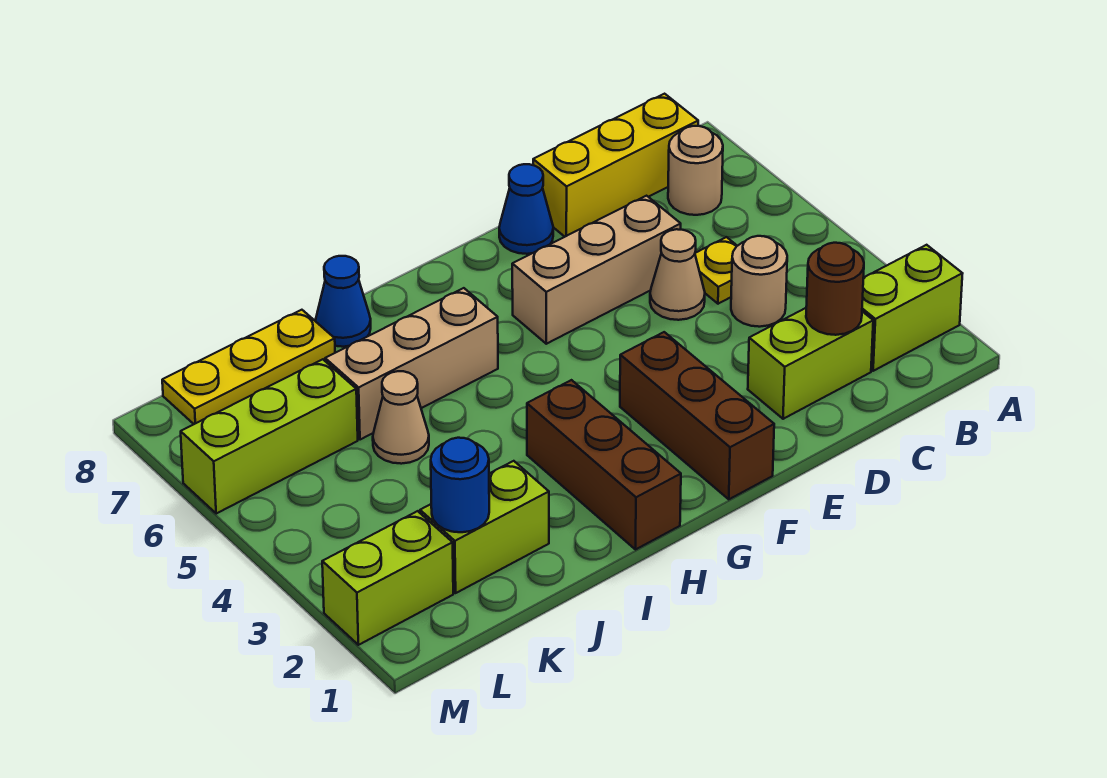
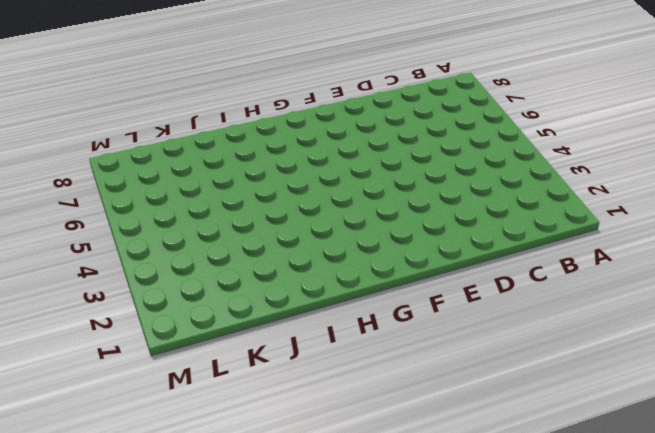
none -> lime brick A2:B2 level 1
none -> tan round brick B7 level 1
none -> yellow brick B8:D8 level 1

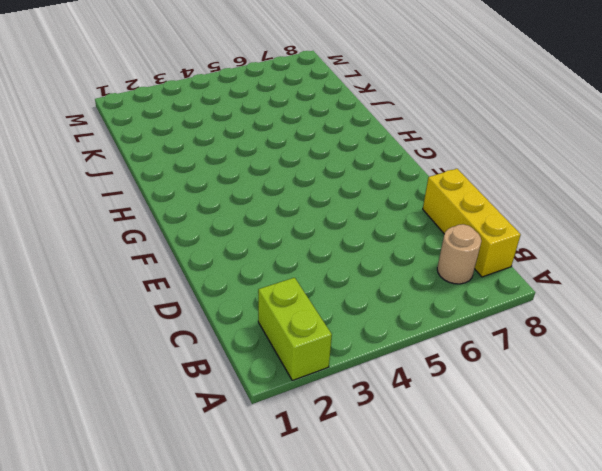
none -> lime brick C2:D2 level 1
none -> tan round brick C4 level 1
none -> yellow plate C5 level 1

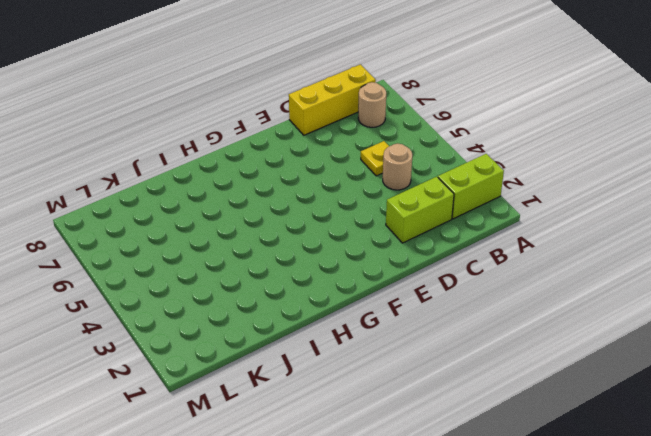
none -> tan cone D5 level 1
none -> tan brick D6:F6 level 1
none -> blue cone E8 level 1

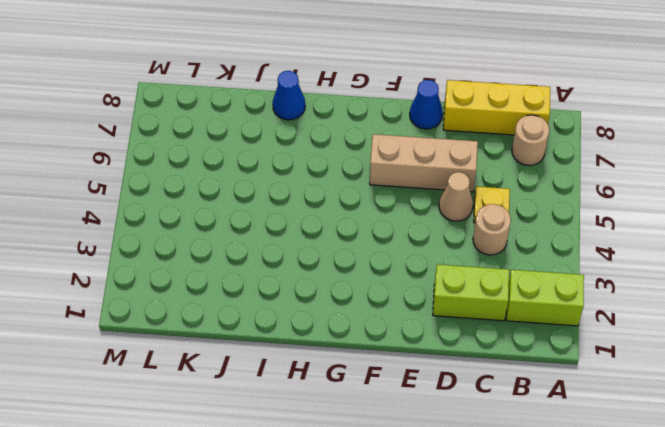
none -> brown brick F1:F3 level 1
none -> brown brick H1:H3 level 1
none -> tan brick H6:J6 level 1

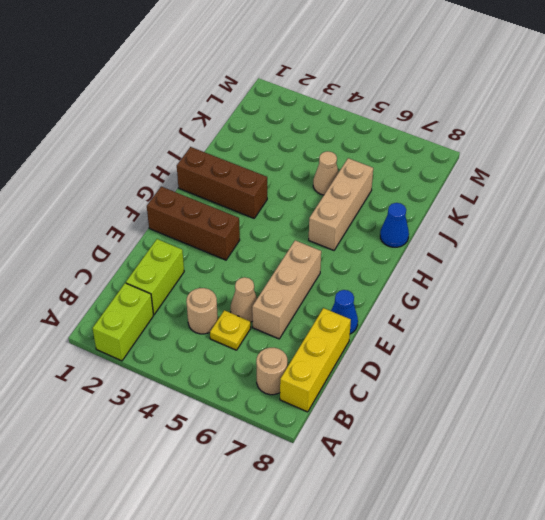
none -> lime brick J2:K2 level 1
none -> yellow plate J8:L8 level 1
none -> lime brick K6:M6 level 1

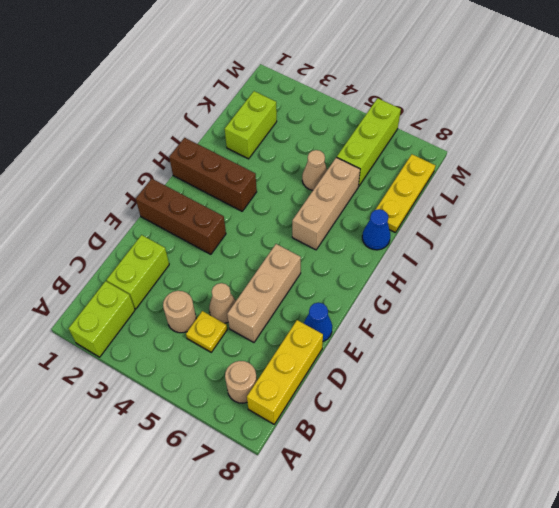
none -> lime brick L2:M2 level 1
none -> brown round brick C2 level 2
none -> blue round brick K2 level 2

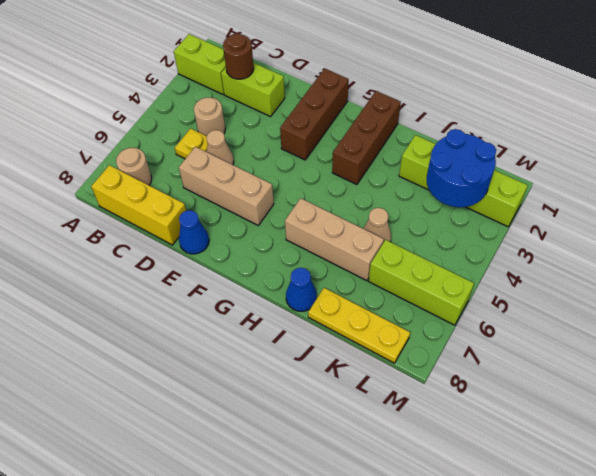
blue round brick K2:L3 level 2 -> blue round brick K2 level 2

